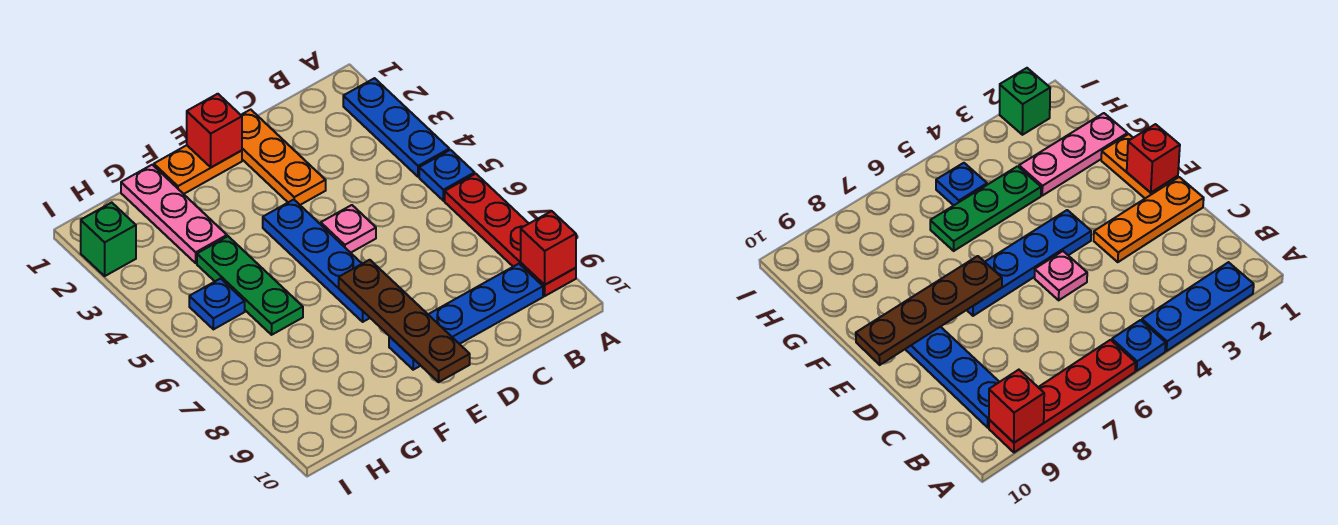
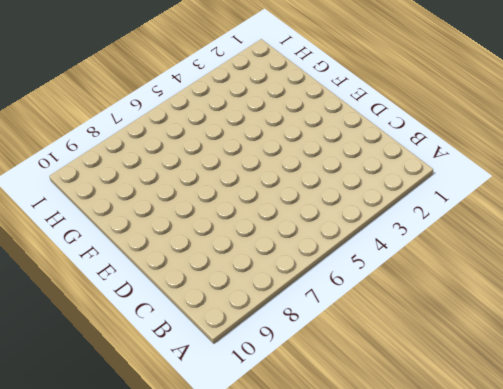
none -> blue plate A2:A4 level 1
none -> blue plate A5 level 1
none -> red plate A6:A9 level 1

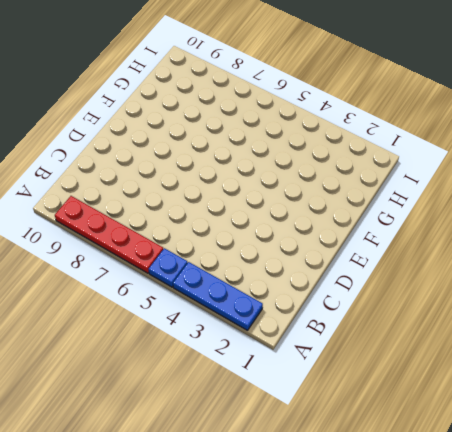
none -> blue plate B9:E9 level 1
none -> orange plate D1:D3 level 1
none -> pink plate D5 level 1

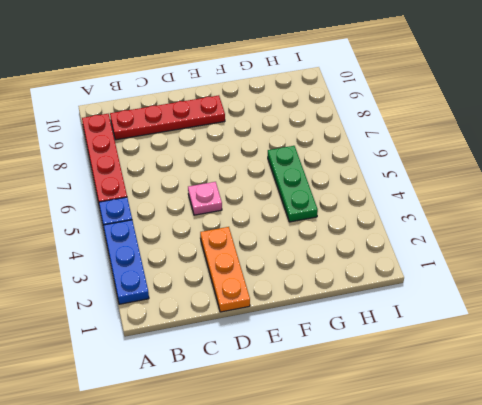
red plate B9:E9 level 1 -> blue plate B9:E9 level 1
none -> orange plate E1:F1 level 1
none -> blue plate E4:E7 level 1
none -> pink plate G1:G3 level 1

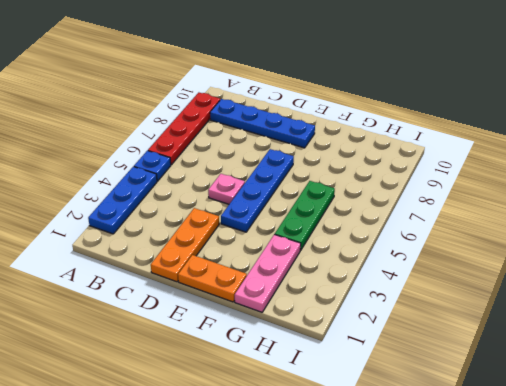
none -> blue plate H5 level 1
none -> green brick I2 level 1
none -> red brick A9 level 2

